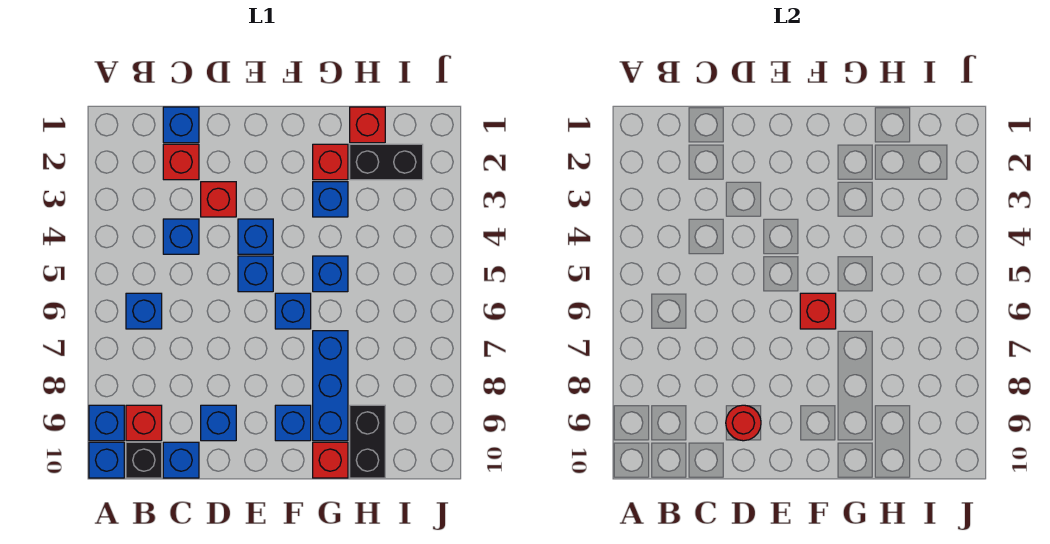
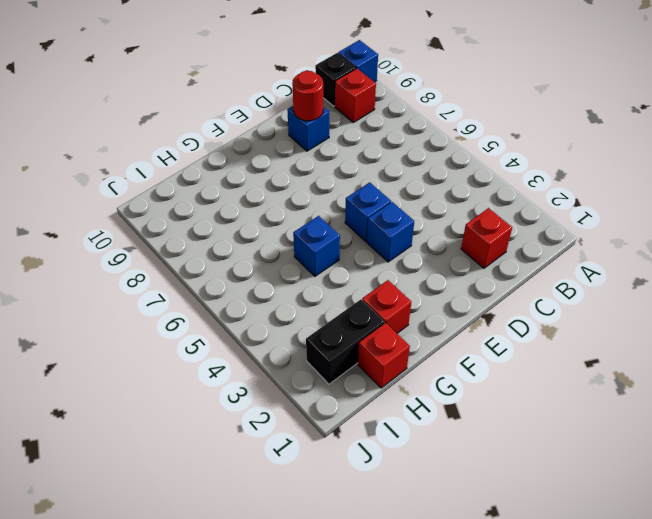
none -> blue brick A9 level 1
none -> blue brick B6 level 1
none -> blue brick C1 level 1

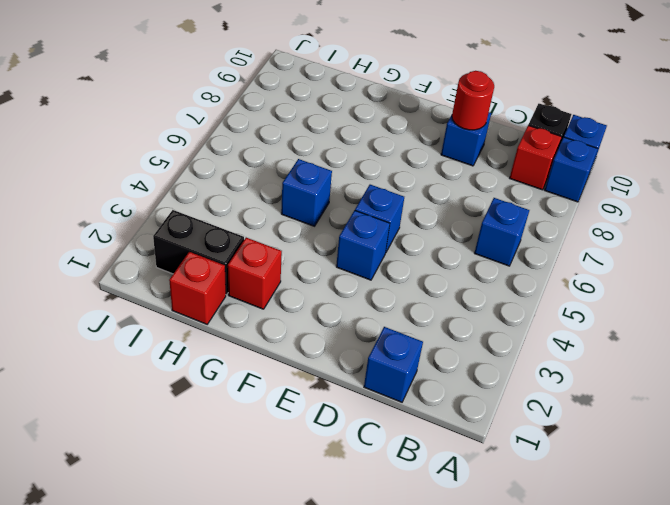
none -> red brick C2 level 1
none -> blue brick C4 level 1
none -> blue brick C10 level 1

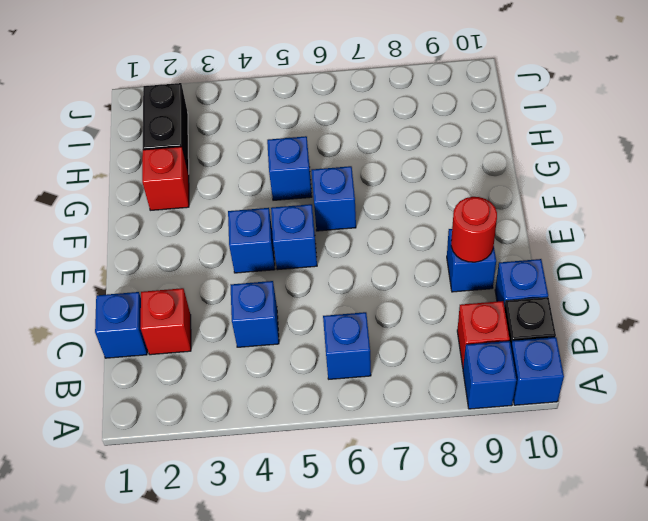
none -> red brick D3 level 1
none -> blue brick F9 level 1
none -> blue brick G3 level 1

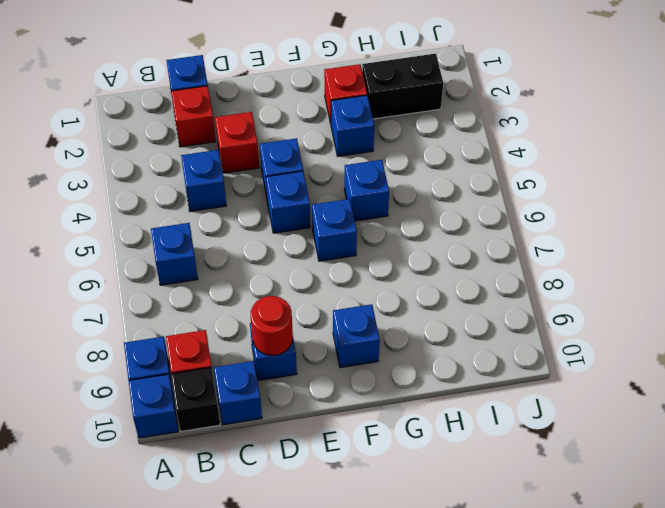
none -> blue brick G7:G9 level 1
none -> red brick G10 level 1
none -> red brick H1 level 1

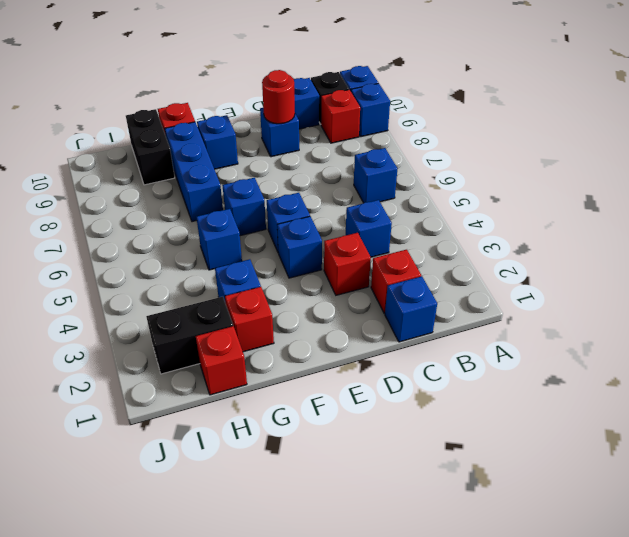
none -> red brick F6 level 2

